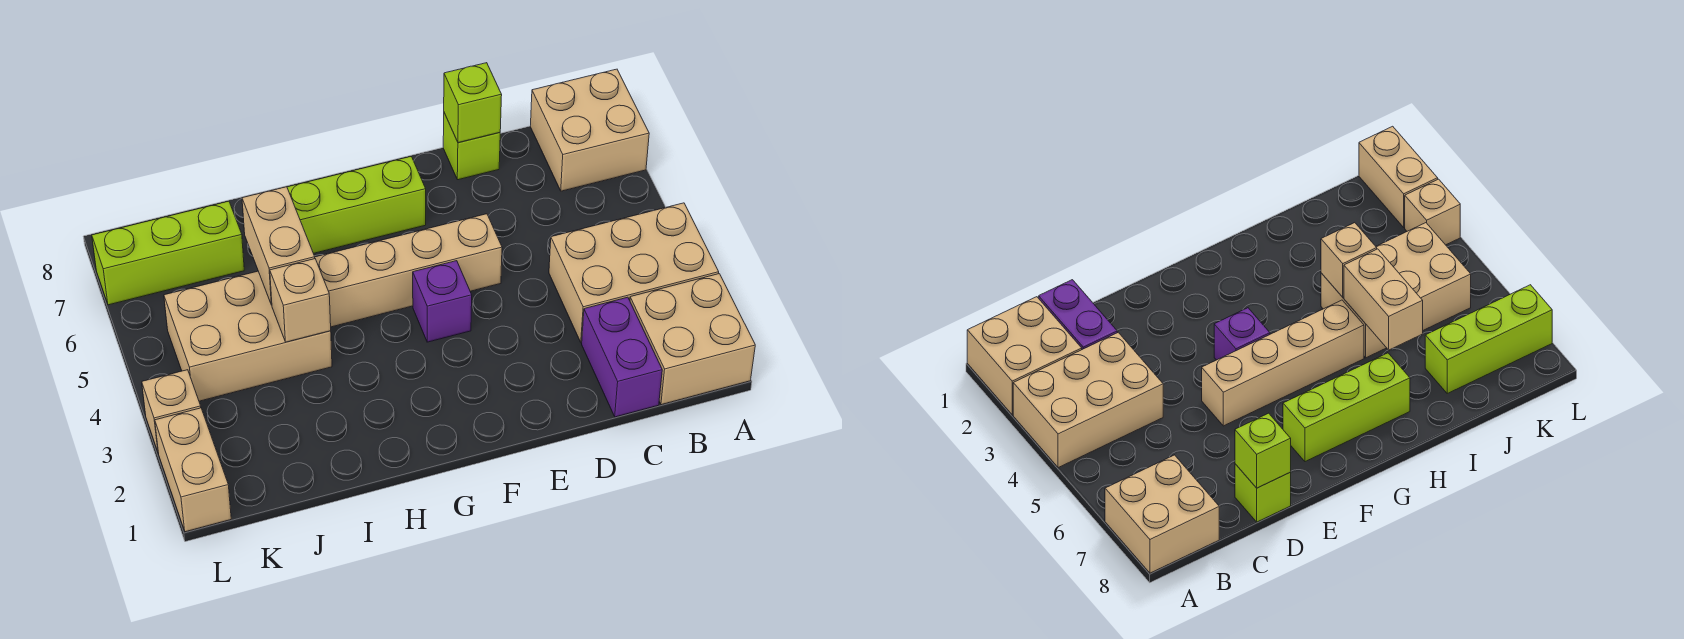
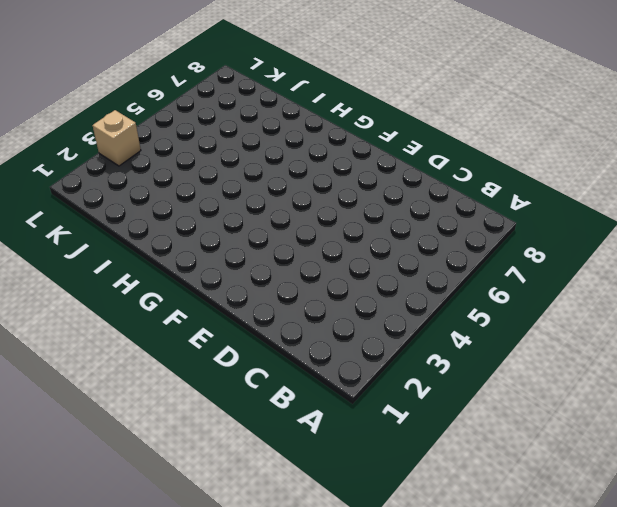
none -> tan brick A1:B2 level 1
none -> tan brick A3:C4 level 1
none -> tan brick A7:B8 level 1

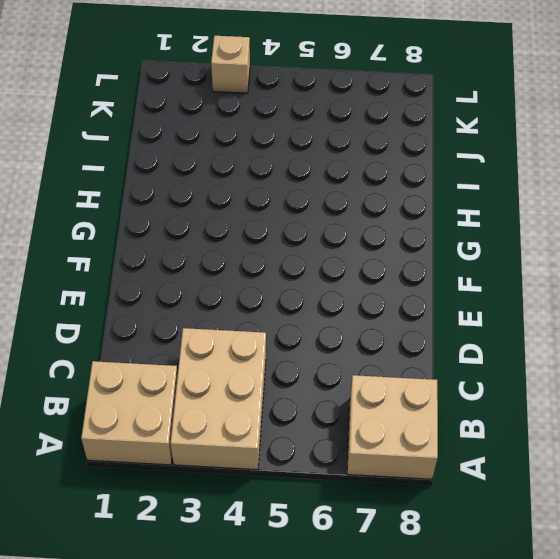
none -> purple brick C1:C2 level 1
none -> lime brick D8 level 1
none -> tan brick E5:H5 level 1

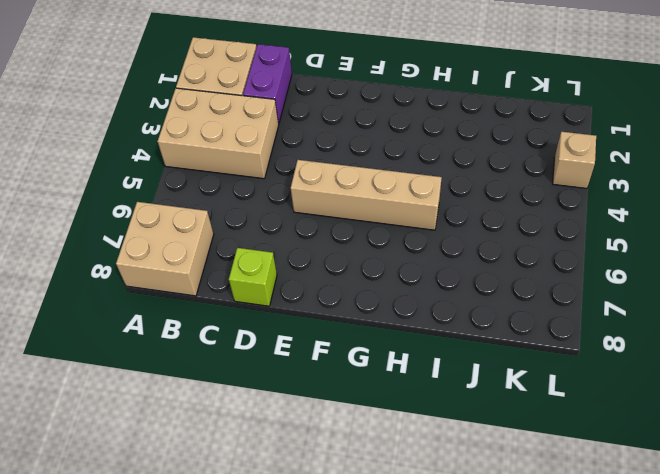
none -> purple brick F4 level 1
none -> lime brick F7:H7 level 1
none -> tan brick I4:K5 level 1

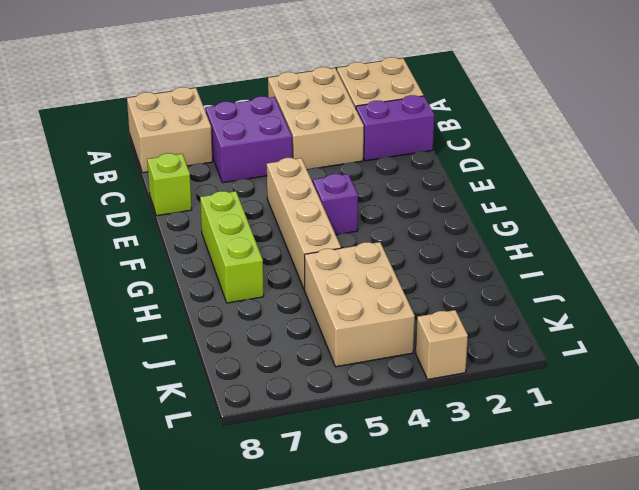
purple brick B5:C6 level 1 -> none
none -> lime brick J7:L7 level 1
none -> tan brick L1:L2 level 1
none -> lime brick D8 level 2

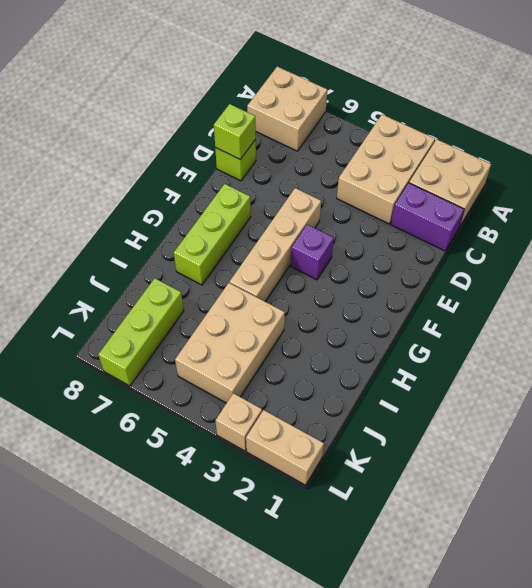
none -> tan brick I4 level 2
none -> tan brick I5:I6 level 2

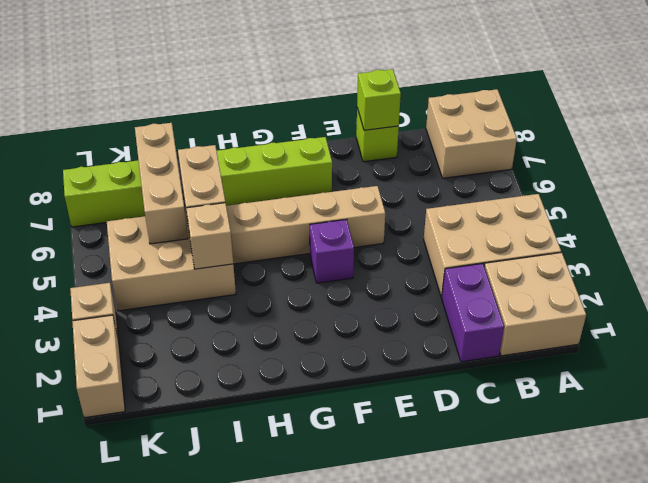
tan brick J5:J7 level 2 -> none

